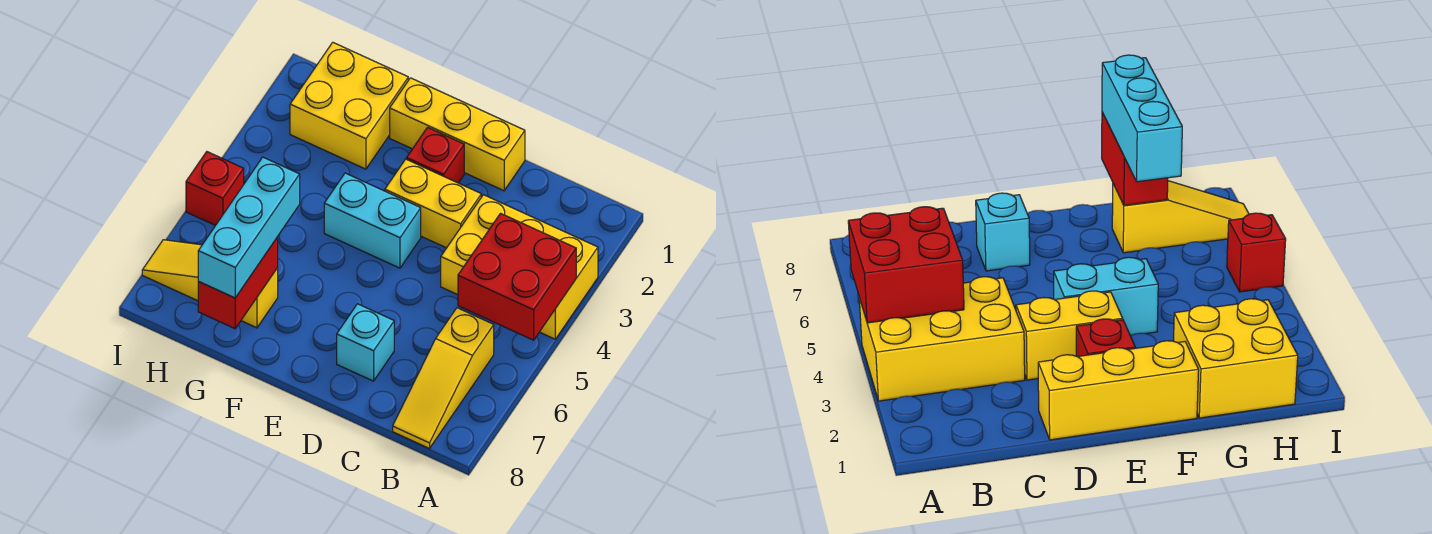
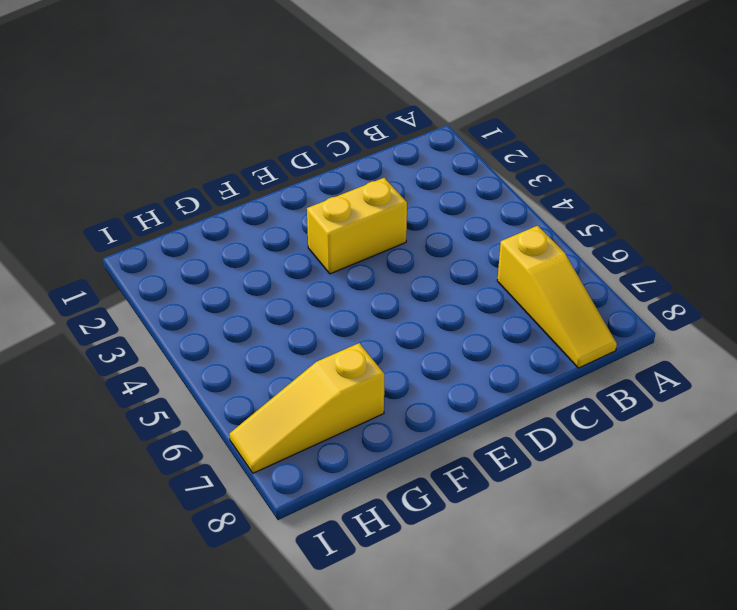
none -> yellow brick A3:C4 level 1
none -> yellow brick D1:F1 level 1
none -> cyan brick D7 level 1

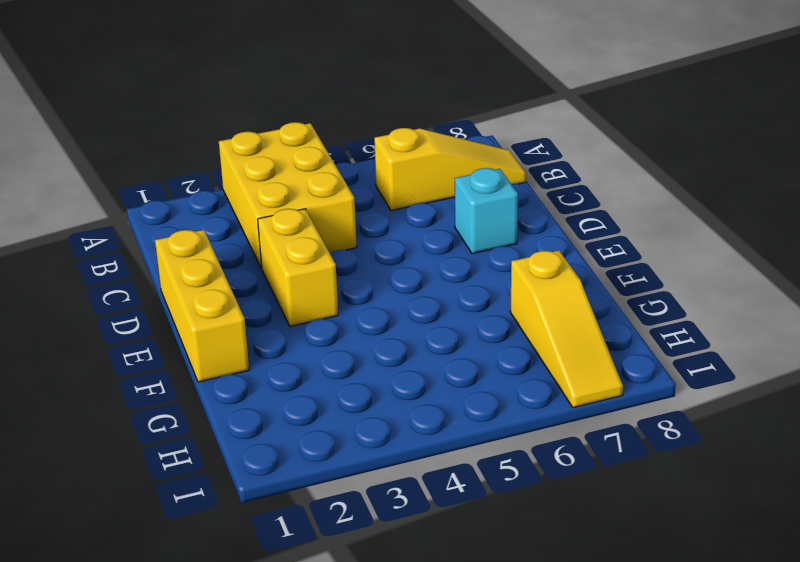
none -> red brick E2 level 1
none -> cyan brick E4:F4 level 1
none -> yellow brick G1:H2 level 1

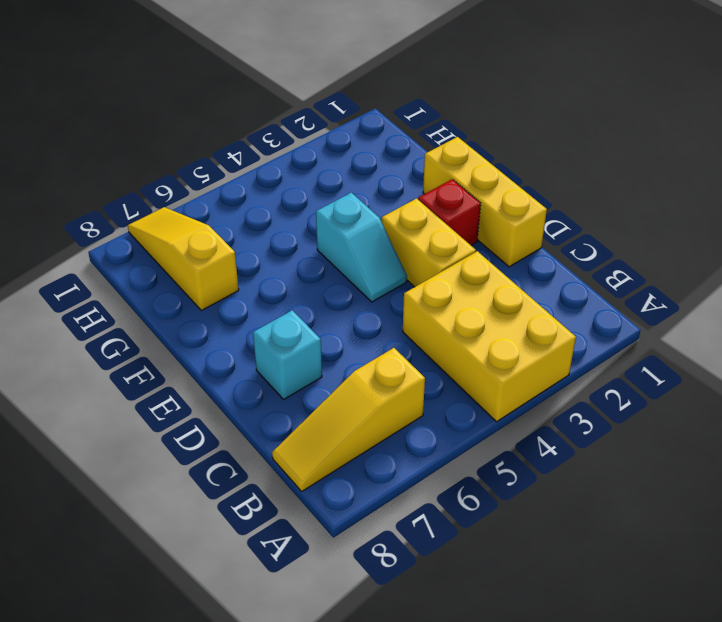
cyan slope E4:F4 level 1 top F -> cyan brick E4:F4 level 1
none -> yellow brick G1:H2 level 1
none -> red brick I5 level 1
none -> red brick A4:B5 level 2

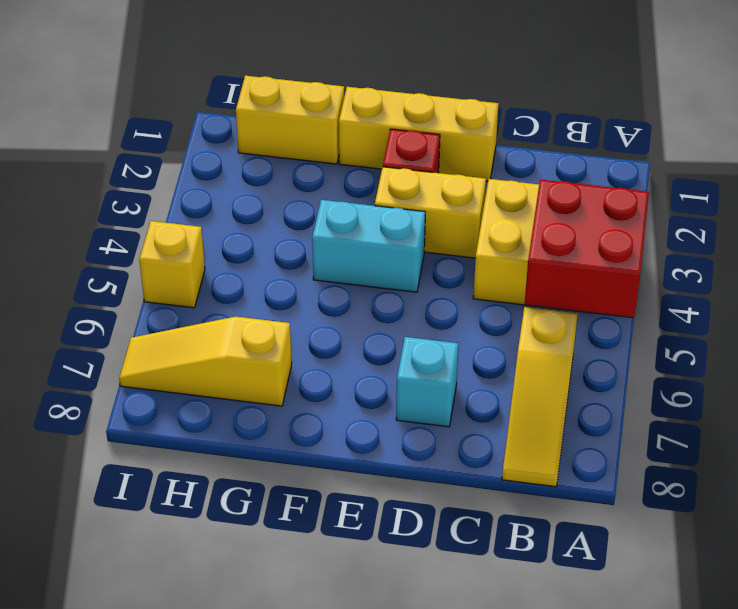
yellow brick G1:H1 level 1 -> yellow brick G1:H2 level 1
yellow brick I5 level 1 -> red brick I5 level 1
none -> red brick G7:G8 level 2
none -> cyan brick G6:G8 level 3

